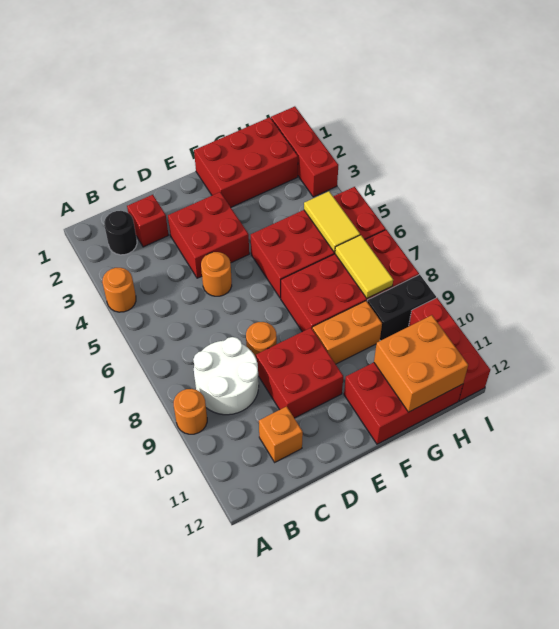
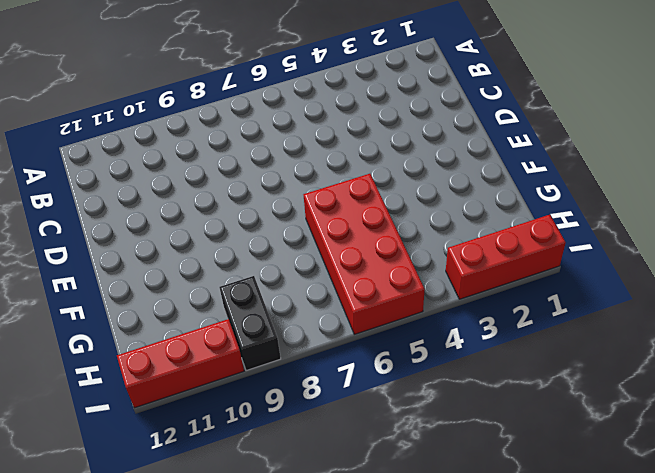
none -> orange round brick A4 level 1
none -> orange round brick A9 level 1
none -> black round brick B2 level 1

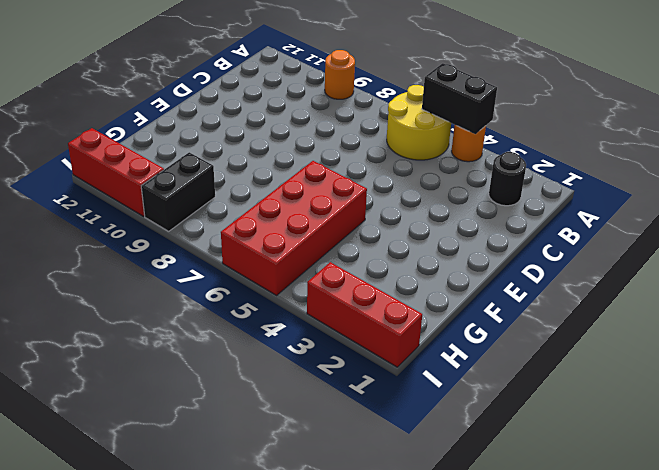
black brick A4:A5 level 2 -> none
yellow round brick A5:B6 level 1 -> none
none -> white round brick B8:C9 level 1
none -> red brick C2 level 1
none -> orange brick C11 level 1

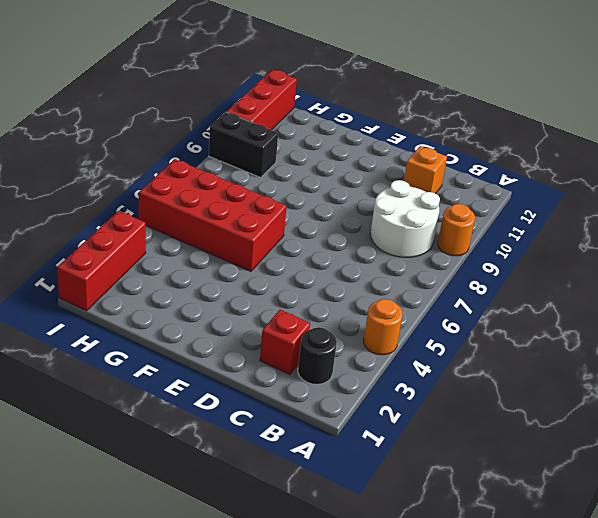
none -> red brick D3:E4 level 1
none -> orange round brick D5 level 1
none -> orange round brick D8 level 1

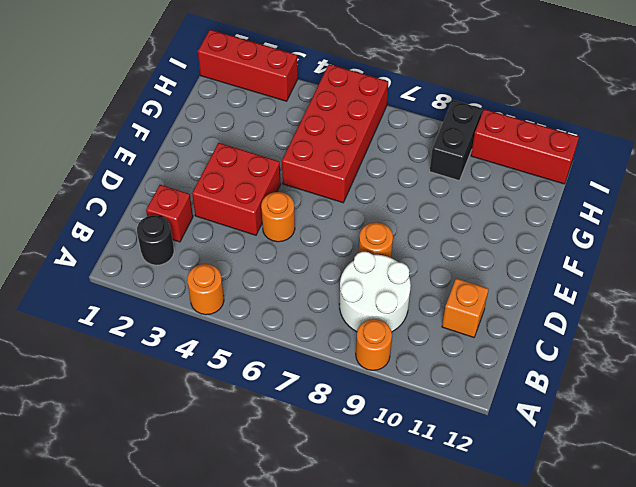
none -> red brick D9:E10 level 1
none -> red brick F1:H2 level 1
none -> red brick F7:I8 level 1

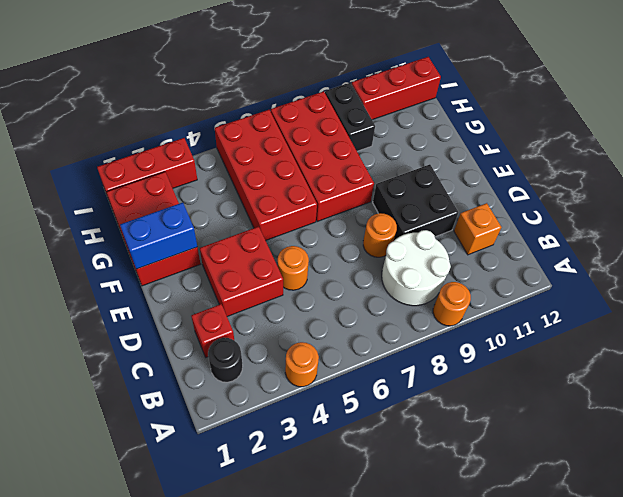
black brick D9:E10 level 1 -> red brick D9:E10 level 1
blue brick F1:F2 level 2 -> none
none -> orange brick F9:G9 level 1
none -> red brick F11:H12 level 1
none -> orange brick G11:H12 level 2

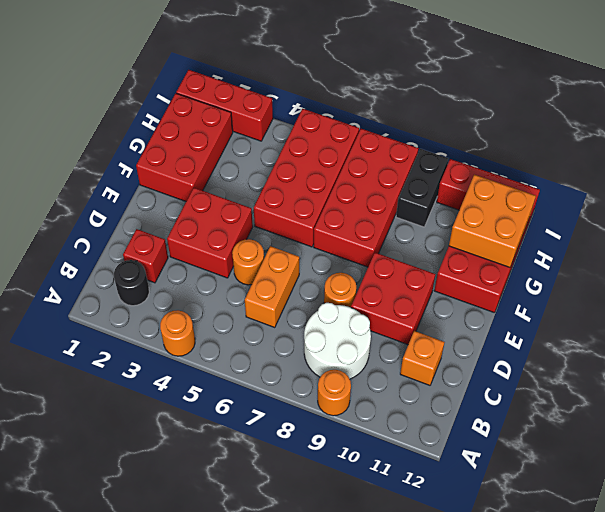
orange brick C6:D6 level 1 -> orange brick F9:G9 level 1
none -> yellow tile H5:H6 level 2
none -> yellow tile H7:H8 level 2

